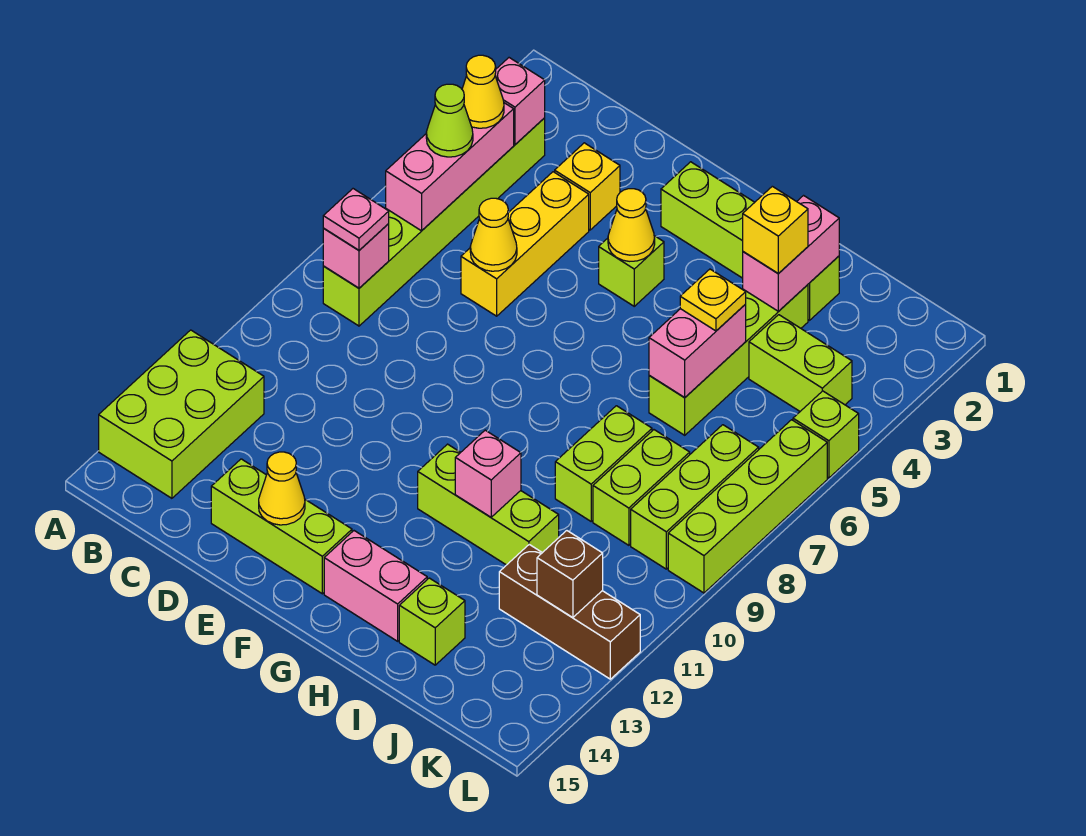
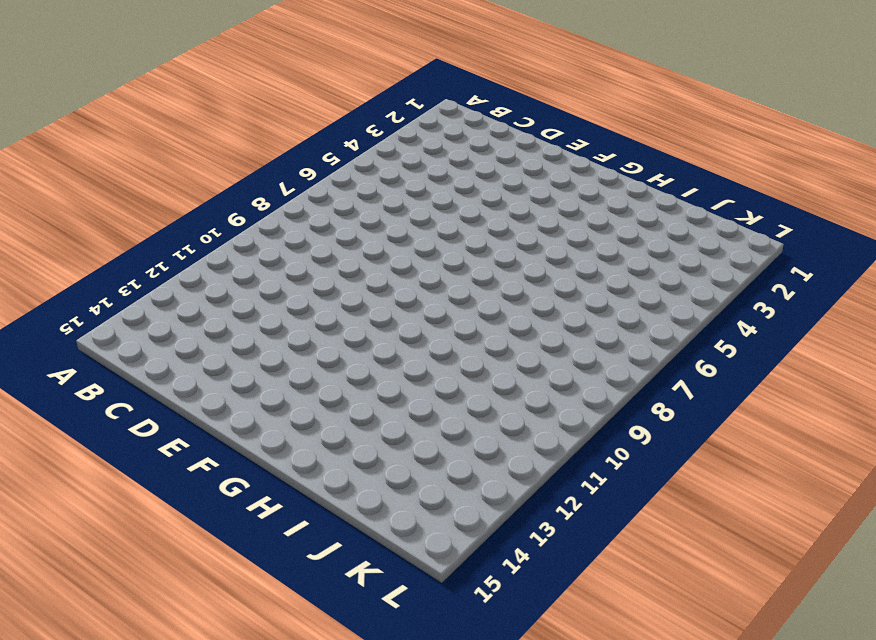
none -> lime brick A12:B14 level 1
none -> lime brick B3:B8 level 1
none -> yellow brick D3 level 1
none -> yellow brick D4:D6 level 1

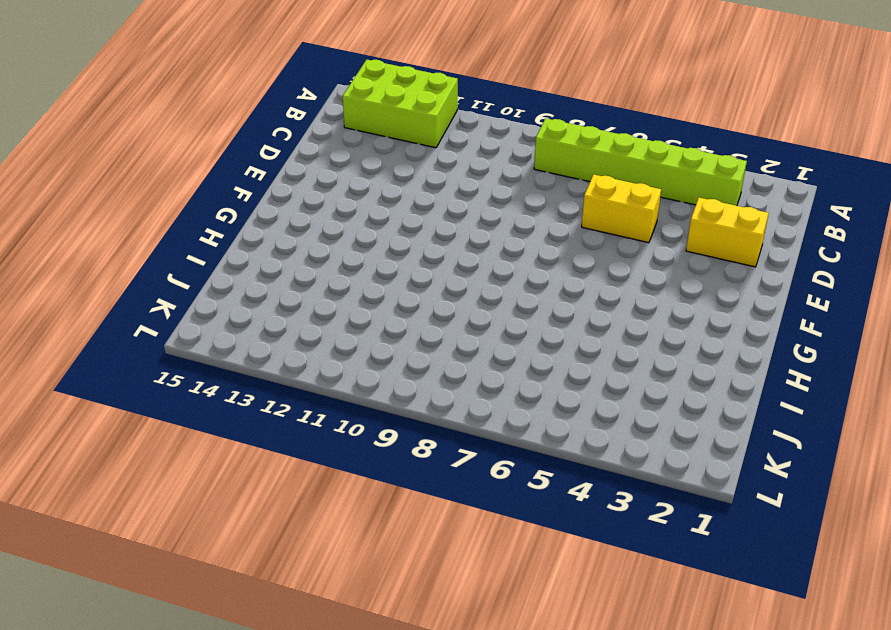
yellow brick D2:D3 level 1 -> yellow brick D3 level 1
yellow brick D5:D6 level 1 -> yellow brick D4:D6 level 1
none -> lime brick D14:F14 level 1
none -> lime brick F2:I2 level 1
none -> lime brick F4 level 1
none -> lime brick G11:I11 level 1

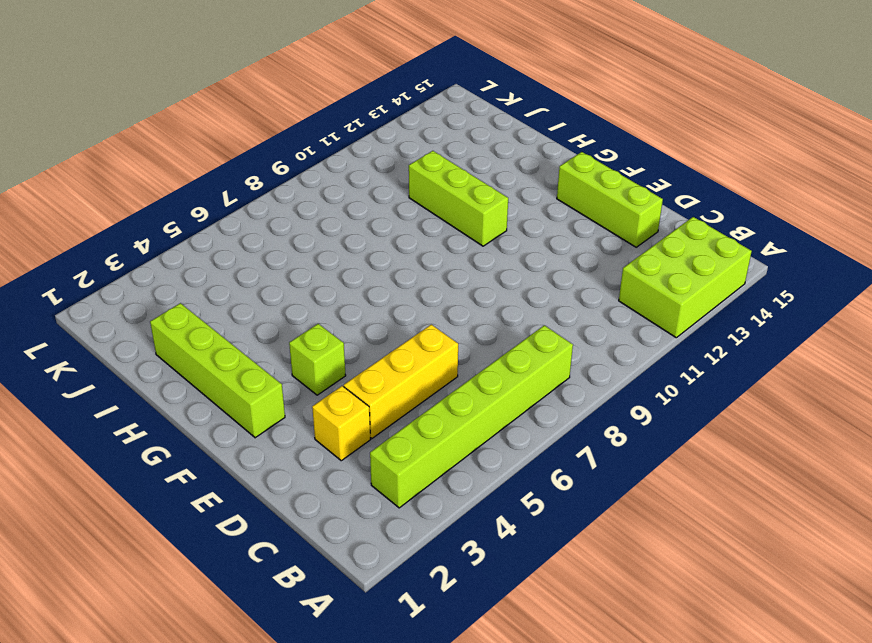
none -> pink brick G14:H14 level 1
none -> lime brick I3:I6 level 1
none -> lime brick I8:I9 level 1
none -> lime brick I14 level 1

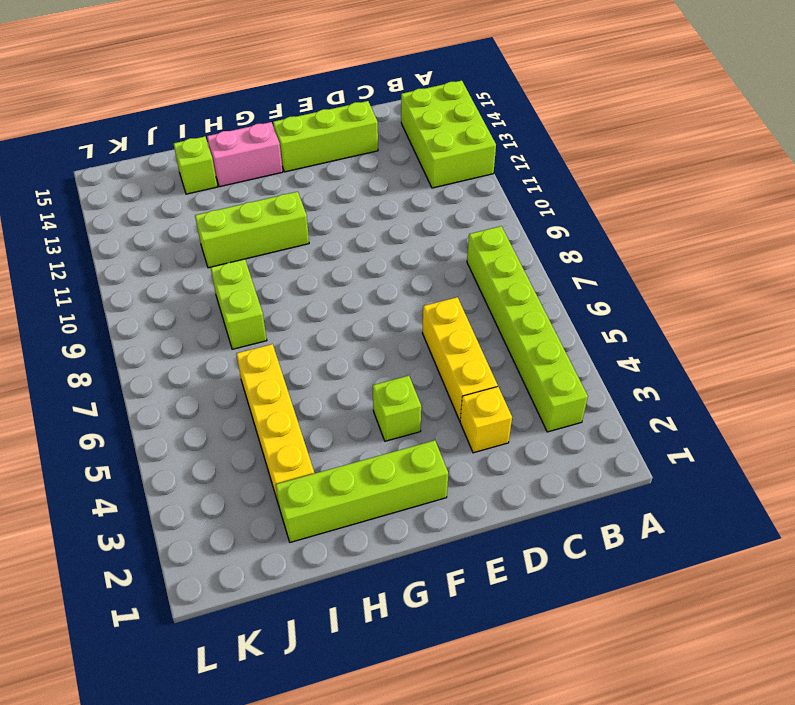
yellow brick I3:I6 level 1 -> lime brick I3:I6 level 1
none -> lime brick J4:K4 level 1
none -> lime brick J8:J9 level 1
none -> brown brick J12:L12 level 1
none -> lime brick K7:K9 level 1

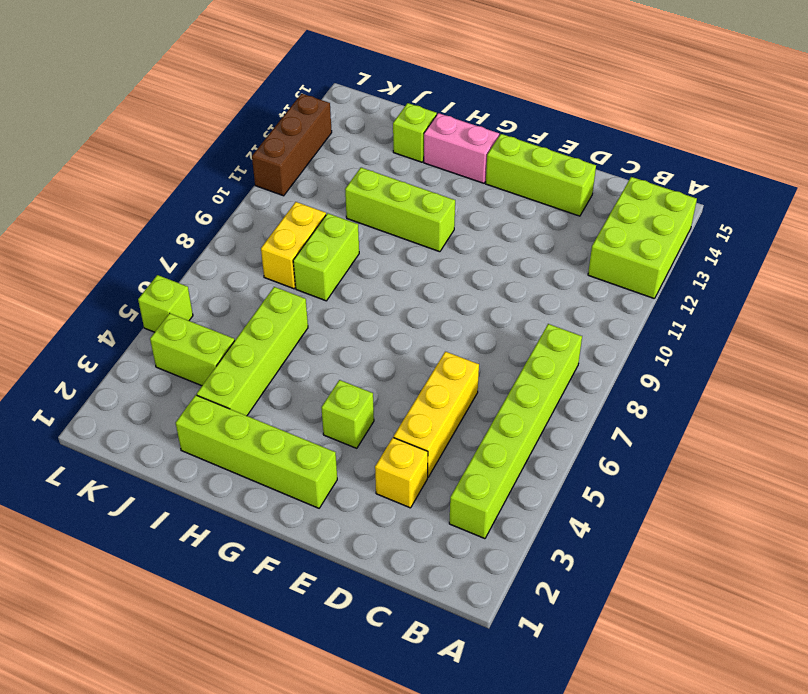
yellow brick J8:J9 level 1 -> lime brick J8:J9 level 1
brown brick L11:L13 level 1 -> brown brick J12:L12 level 1
none -> lime brick K7:K9 level 1
none -> lime brick L6:L9 level 1
none -> pink brick B3 level 2
none -> pink brick B4:B6 level 2

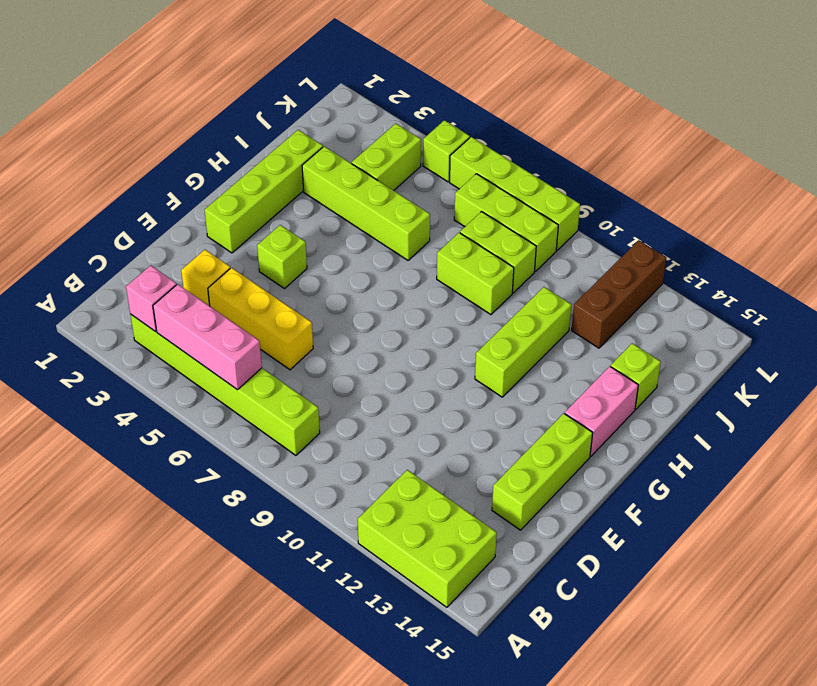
none -> pink brick B8 level 2
none -> yellow cone D6 level 2
none -> yellow cone E14 level 2
none -> yellow cone F4 level 2

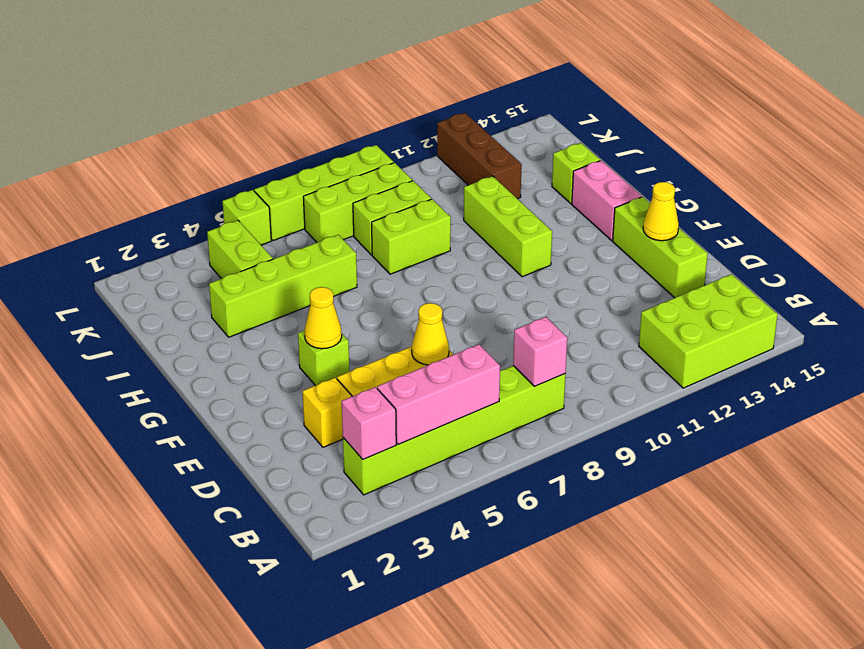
none -> lime brick F2:I2 level 1
none -> pink brick H11 level 2
none -> pink brick I2:I3 level 2
none -> pink brick I5:I6 level 2

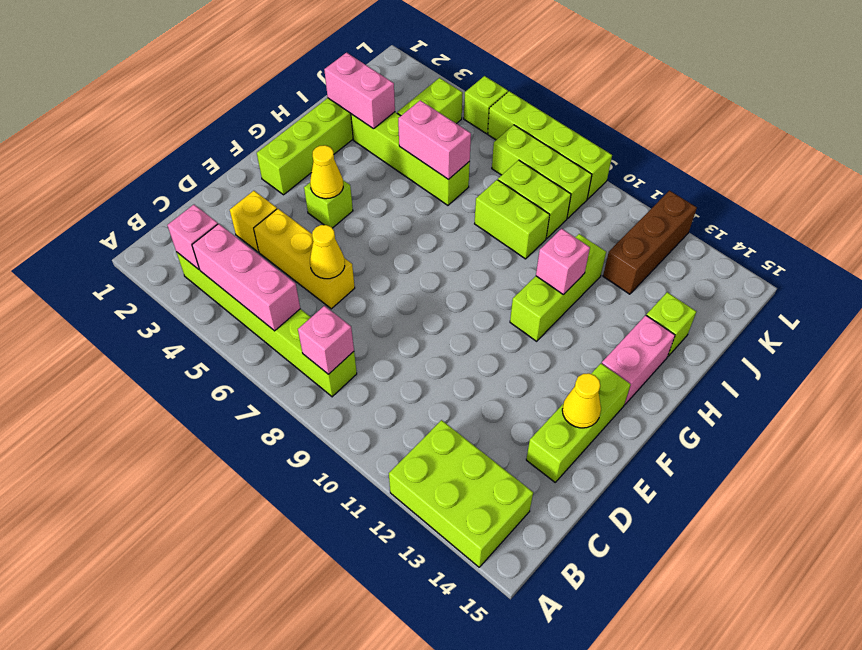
none -> brown brick K12 level 2
none -> yellow cone B4 level 3
none -> lime cone B5 level 3
none -> pink plate B8 level 3

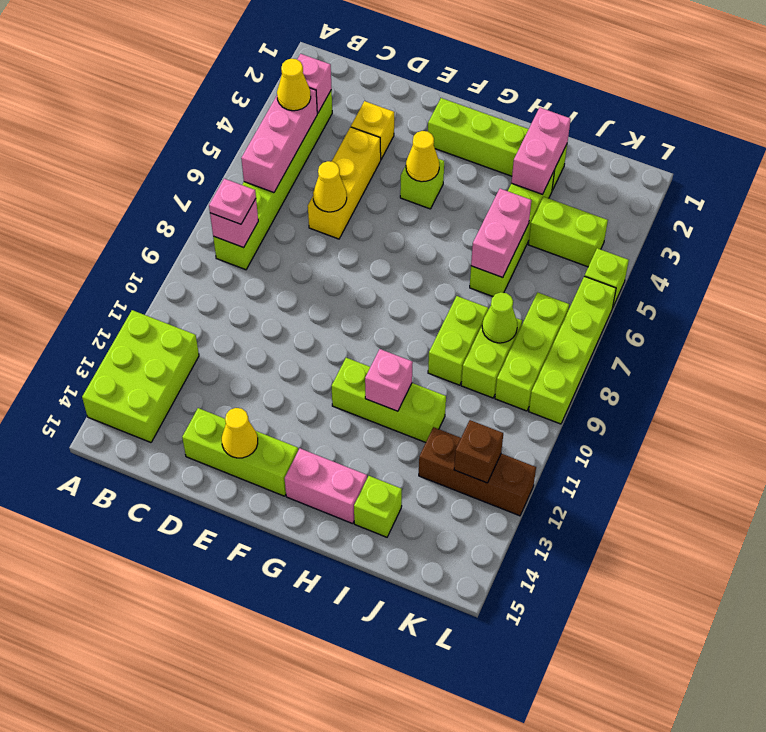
lime cone J8 level 2 -> lime cone B5 level 3
none -> yellow brick I3 level 3
none -> yellow plate I5 level 3

